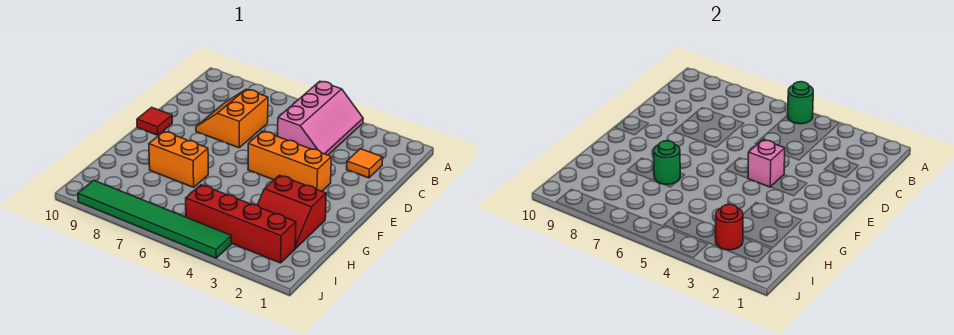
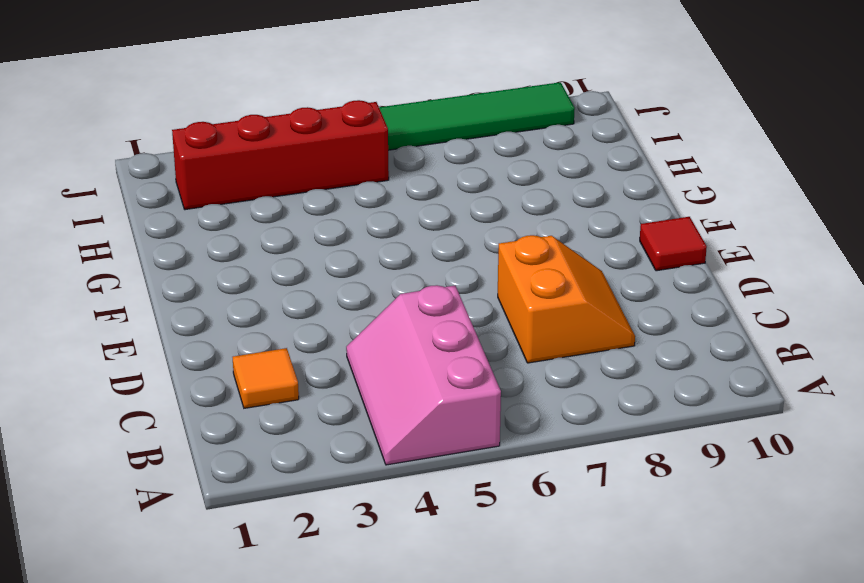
none -> orange brick E3:E5 level 1
none -> red slope G2:H3 level 1 top G
none -> orange brick G7:G8 level 1

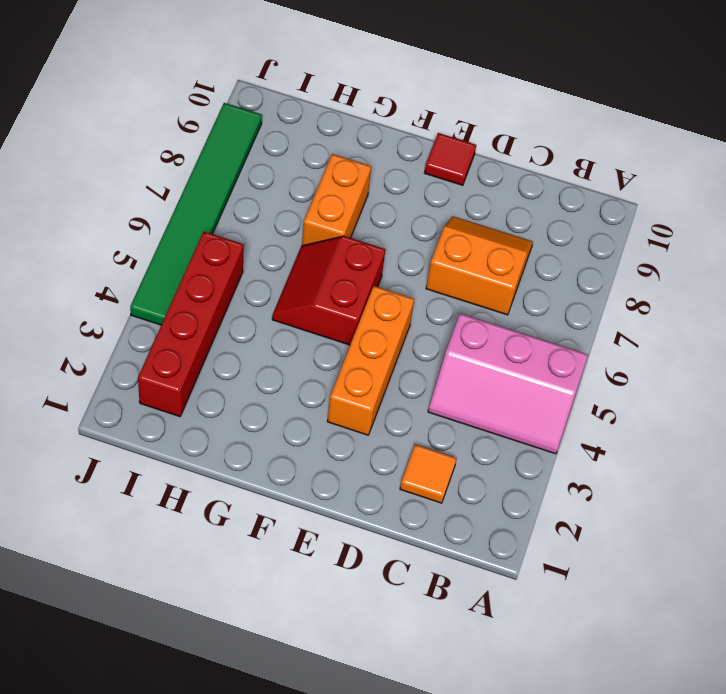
red slope F5:G6 level 1 top F -> red slope G2:H3 level 1 top G
none -> green round brick A5 level 2
none -> pink brick E4 level 2
none -> green round brick G7 level 2

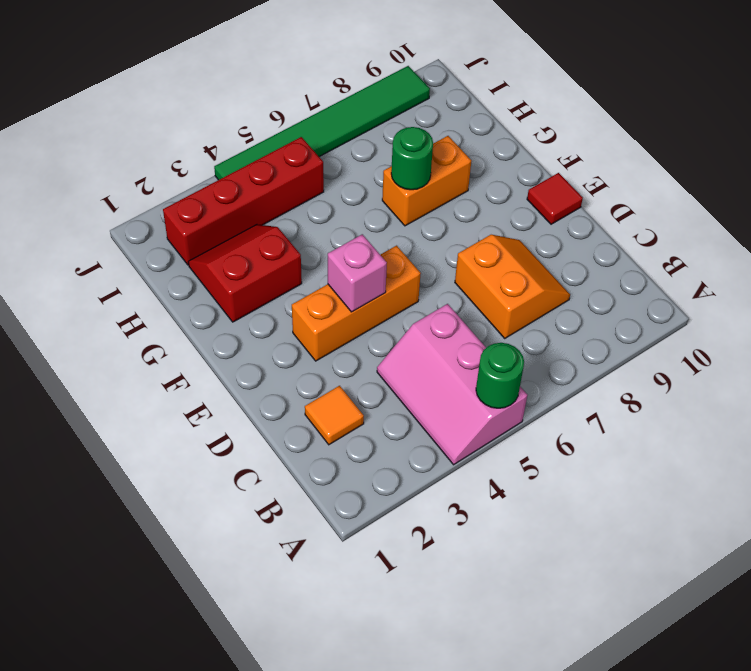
none -> red round brick I3 level 2

